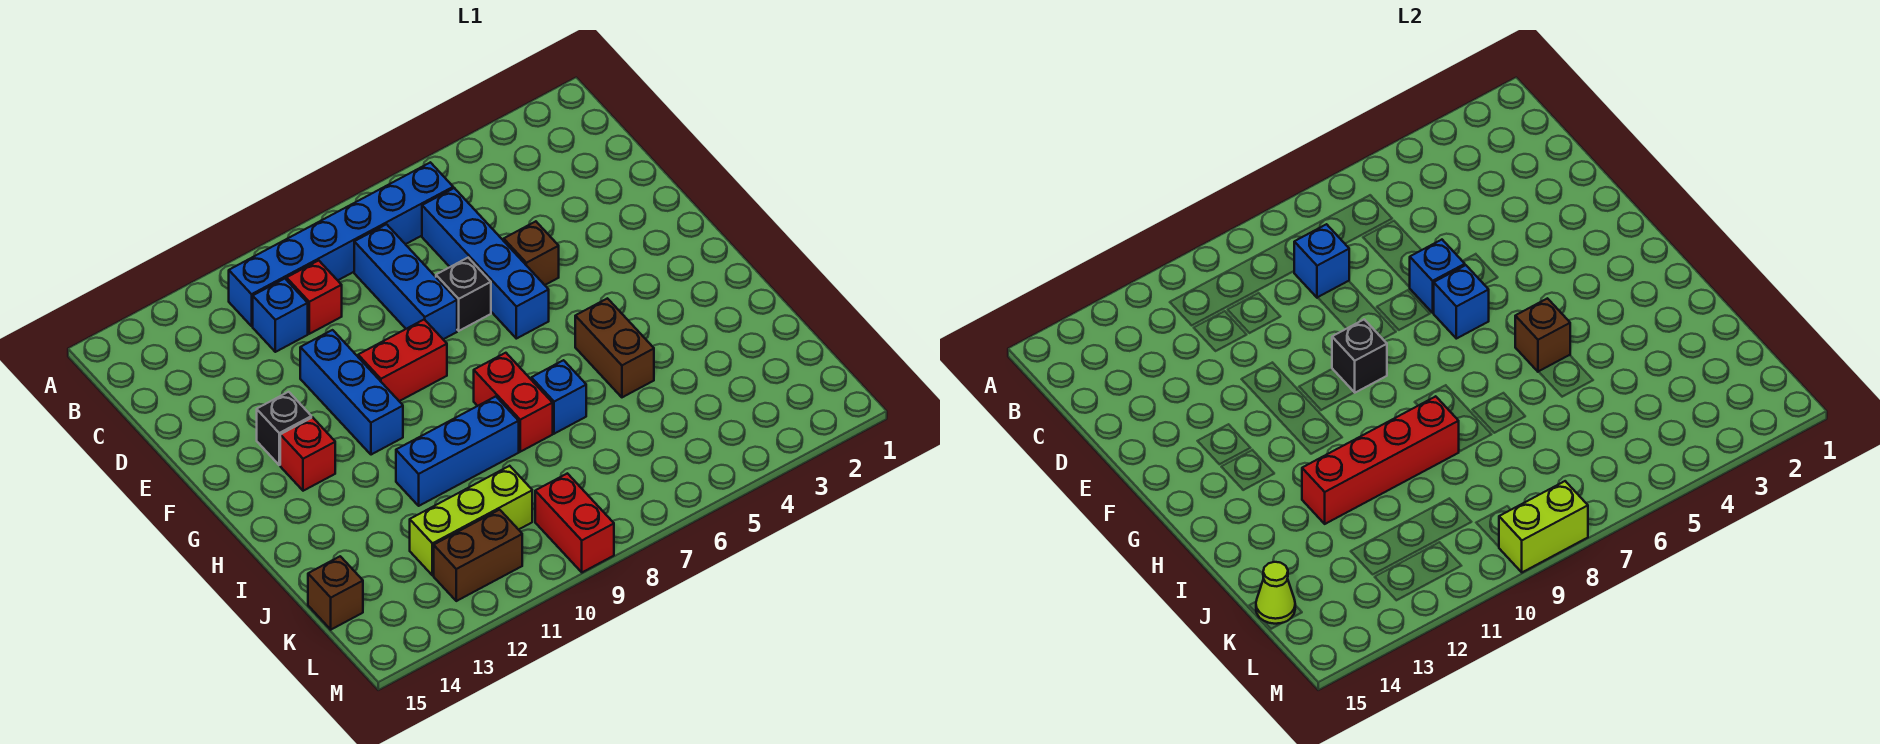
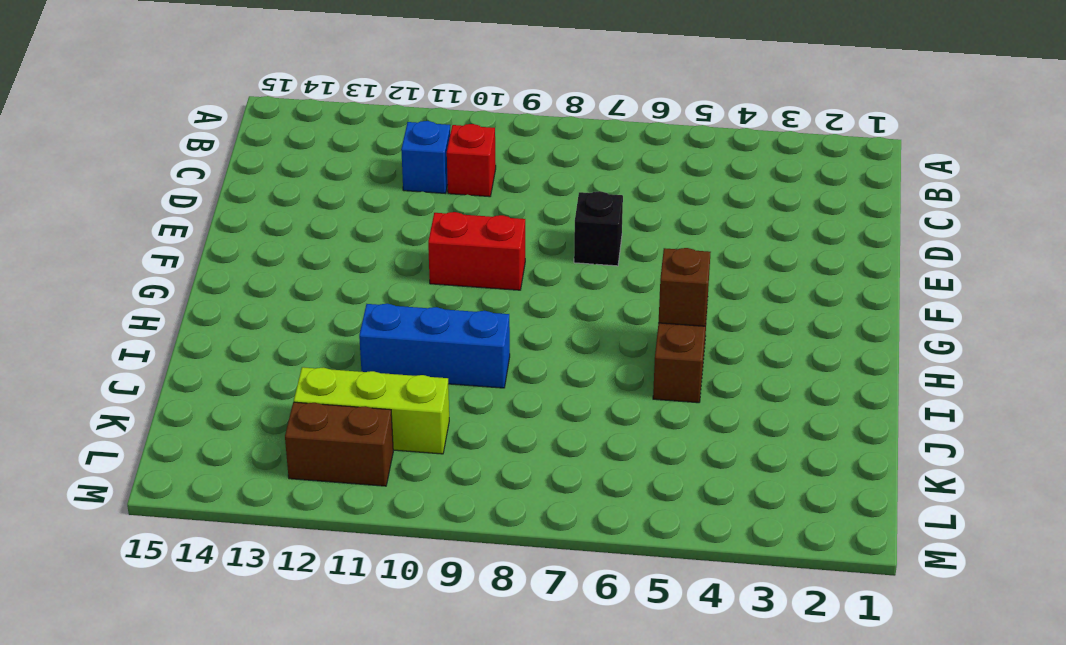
none -> blue brick B6:B11 level 1
none -> blue brick C6:F6 level 1
none -> blue brick C8:E8 level 1

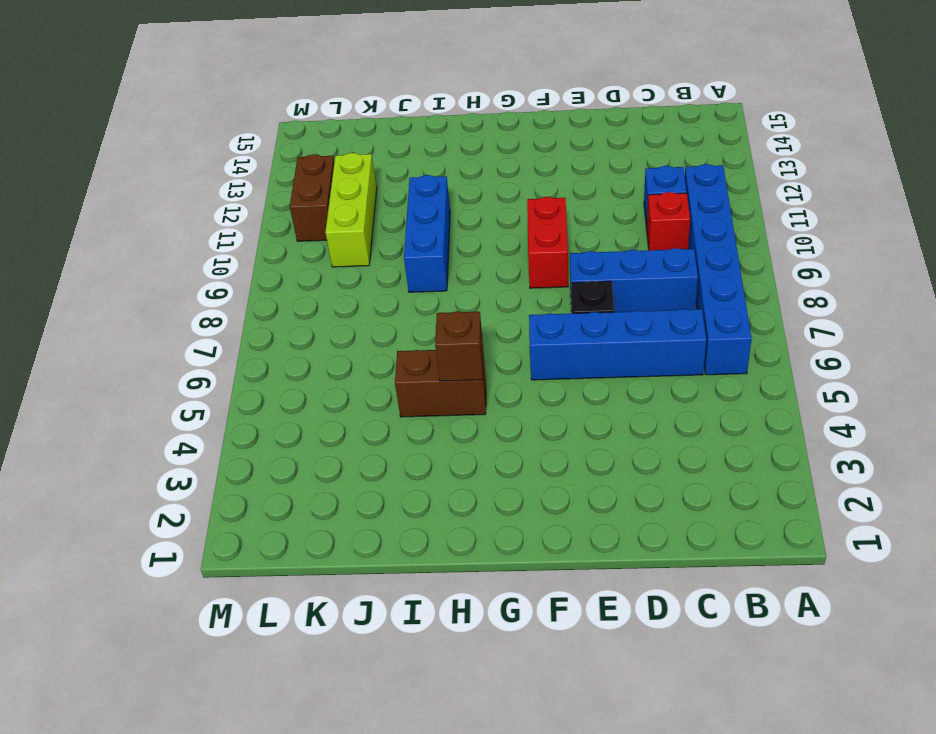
none -> brown brick E5 level 1
none -> blue brick E11:G11 level 1
none -> black brick F13 level 1

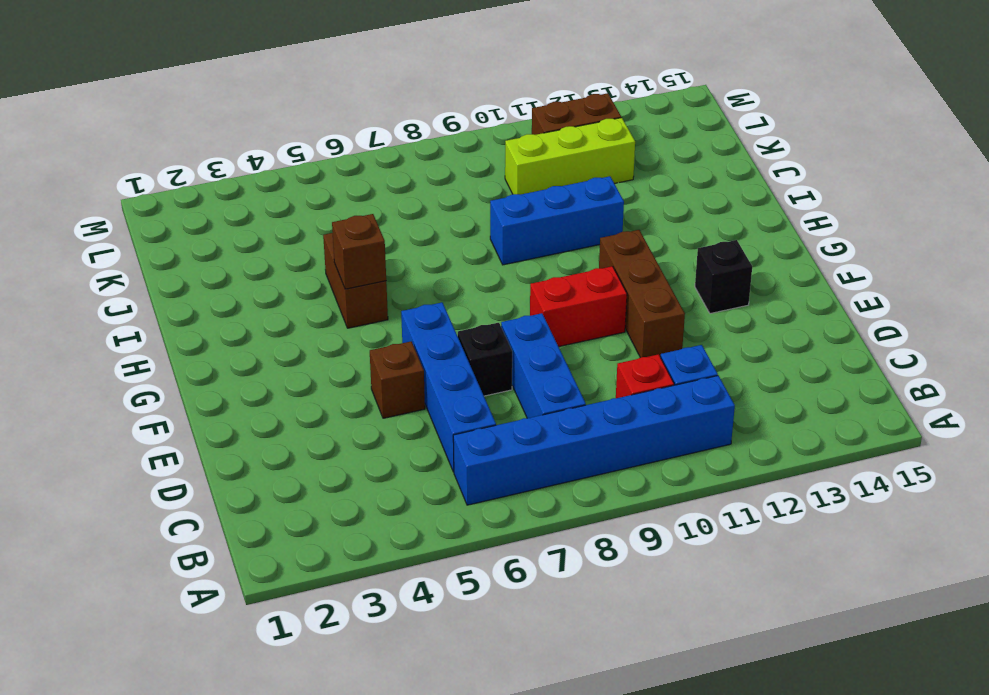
brown brick E11:G11 level 1 -> blue brick E11:G11 level 1
none -> red brick G13 level 1
none -> red brick H8:I8 level 1
none -> blue brick I7 level 1

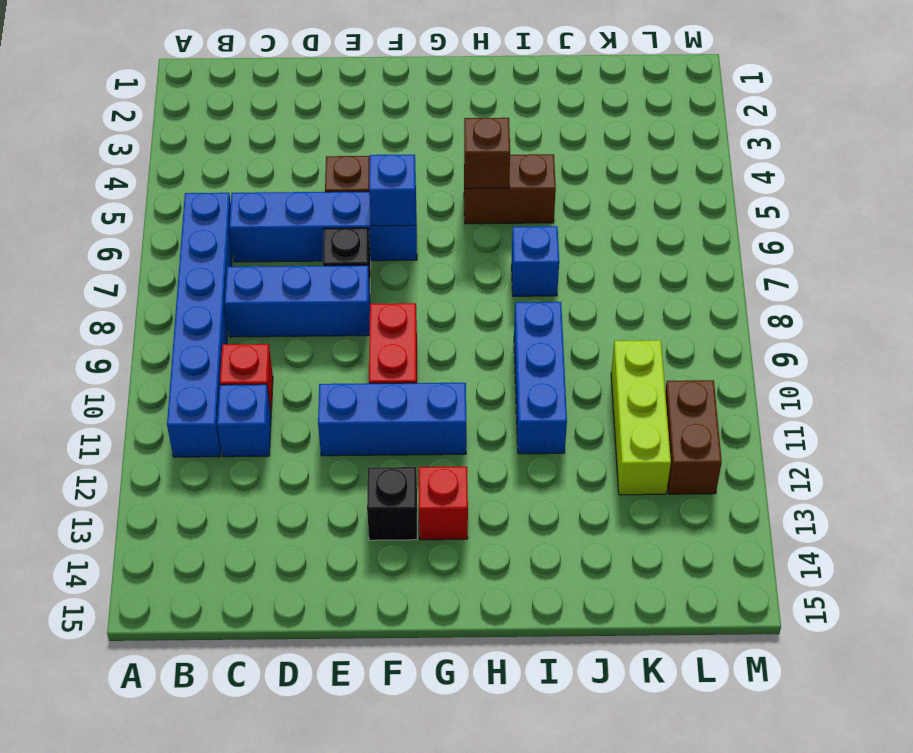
none -> red brick H8:I8 level 1
none -> brown brick K15 level 1
none -> red brick L9:M9 level 1

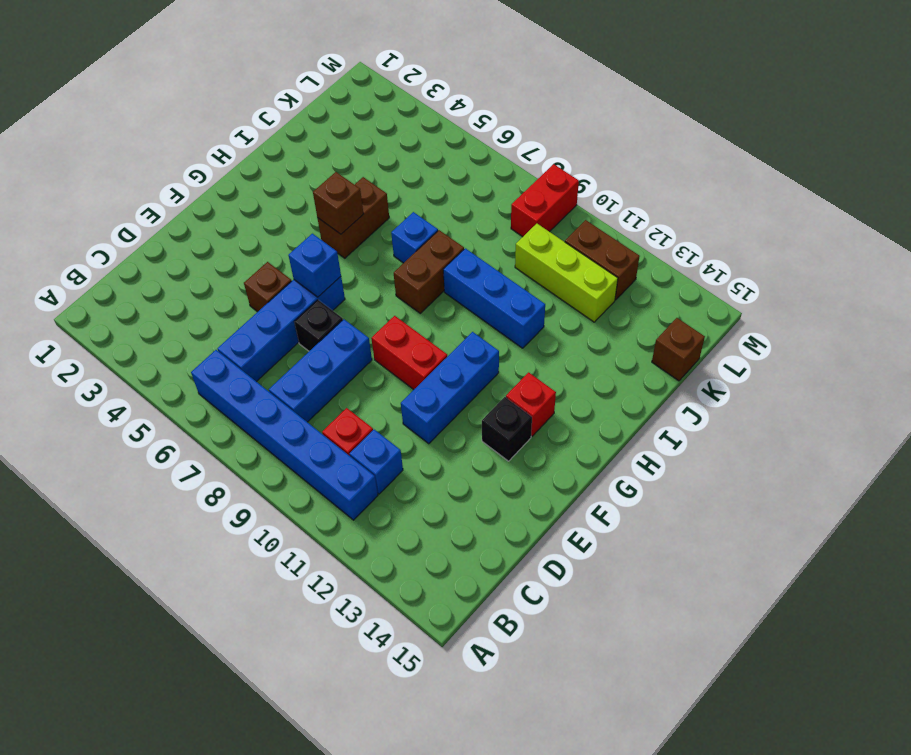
brown brick H8:I8 level 1 -> red brick H8:I8 level 1
none -> blue brick C8 level 2
none -> blue brick E6 level 2
none -> black brick F9 level 2

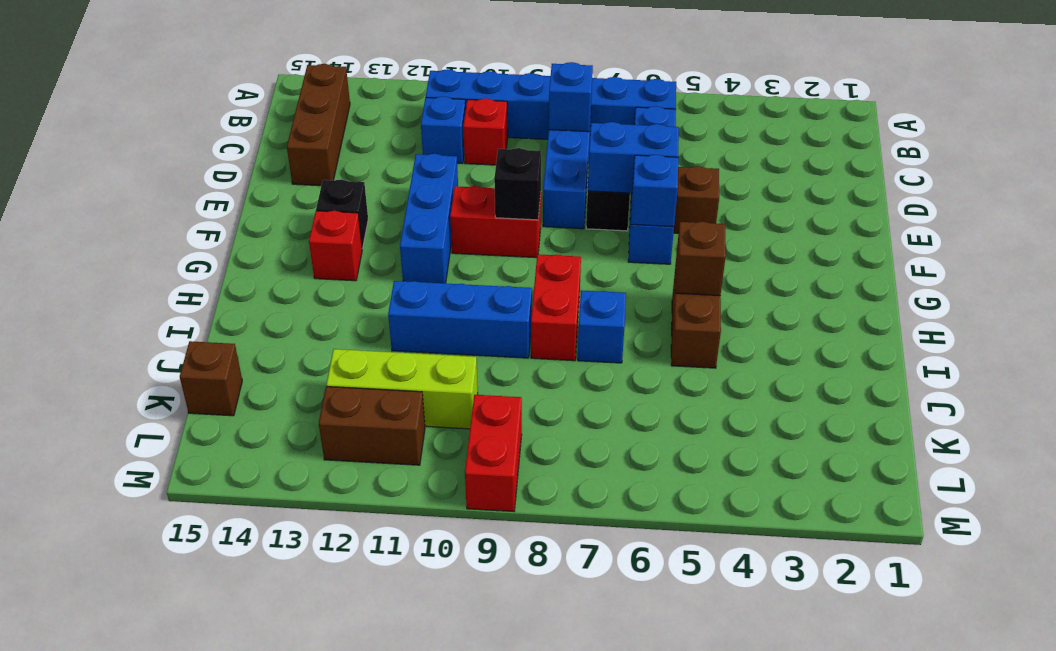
brown brick B14:D14 level 1 -> none
blue brick E6:E7 level 2 -> blue brick E6 level 2
none -> red brick I9:I12 level 2
none -> lime cone K15 level 2
none -> lime brick M8:M9 level 2

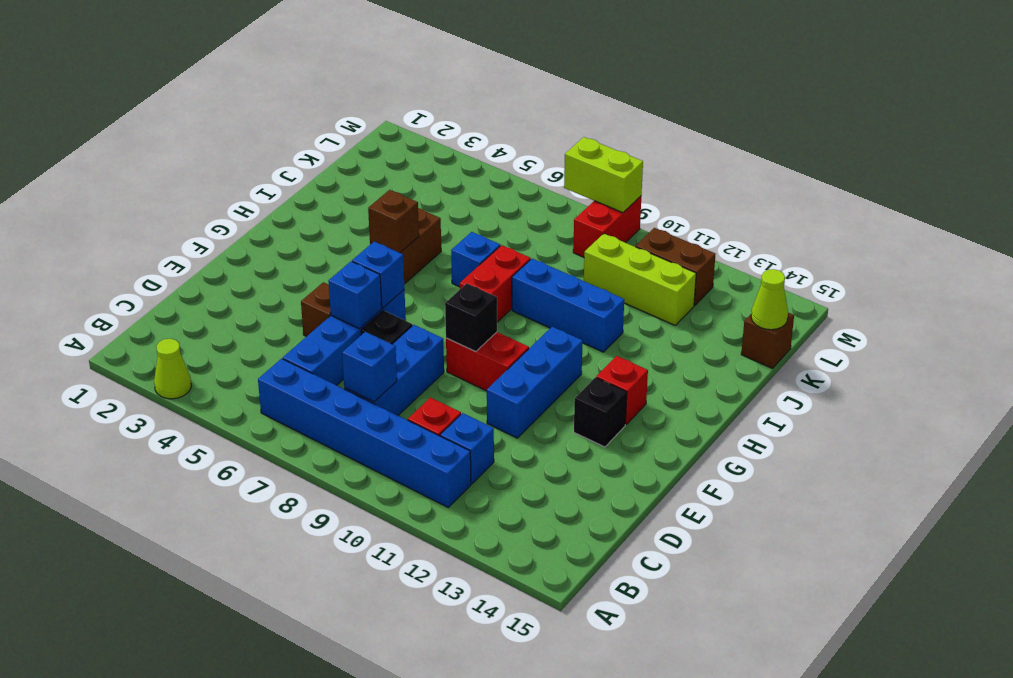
lime cone A3 level 1 -> none
none -> red brick I9:I12 level 2

